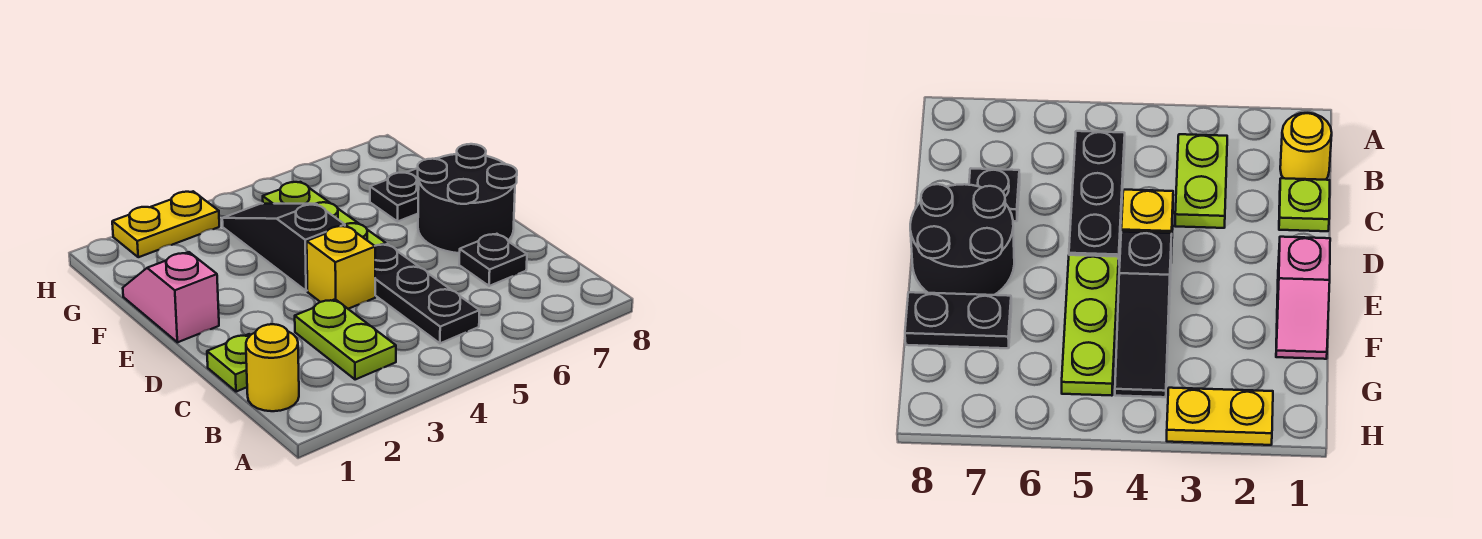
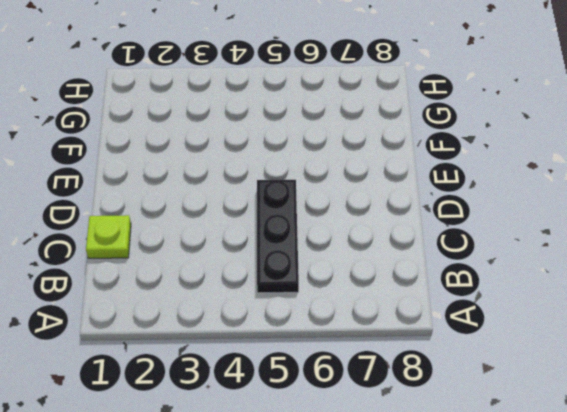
none -> yellow round brick B1 level 1
none -> lime plate B3:C3 level 1
none -> black plate C7 level 1

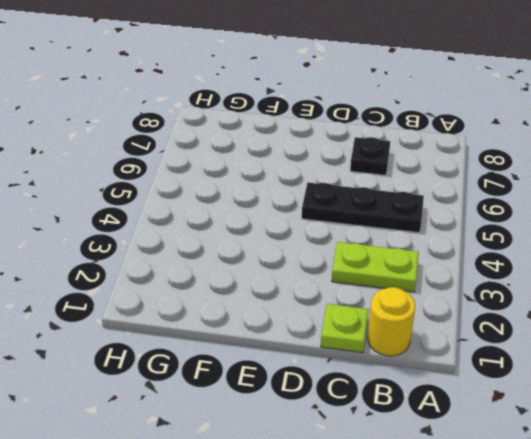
none -> yellow brick D4 level 1
none -> black round brick D7:E8 level 1
none -> pink slope E1:F1 level 1 top E

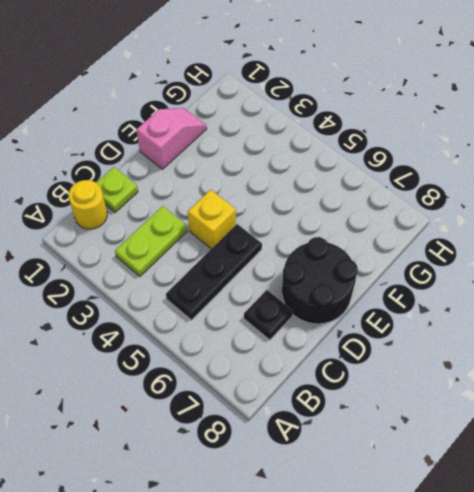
none -> black slope E4:G4 level 1 top E
none -> lime plate E5:G5 level 1
none -> black plate F7:F8 level 1

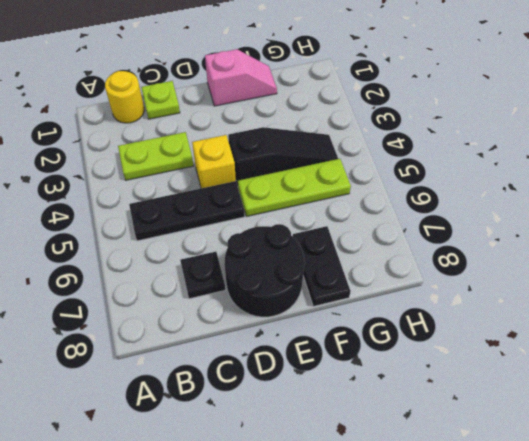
none -> yellow plate H2:H3 level 1

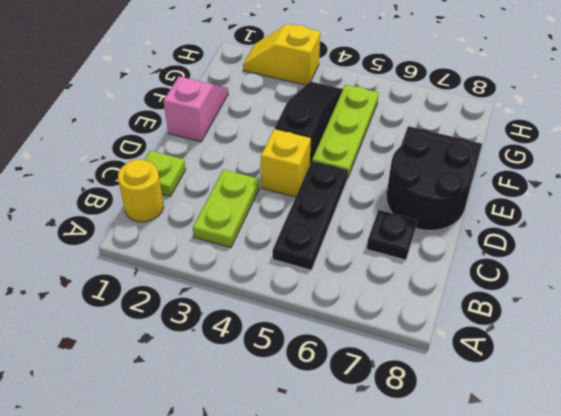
yellow slope H2:H3 level 1 top 3 -> yellow plate H2:H3 level 1

